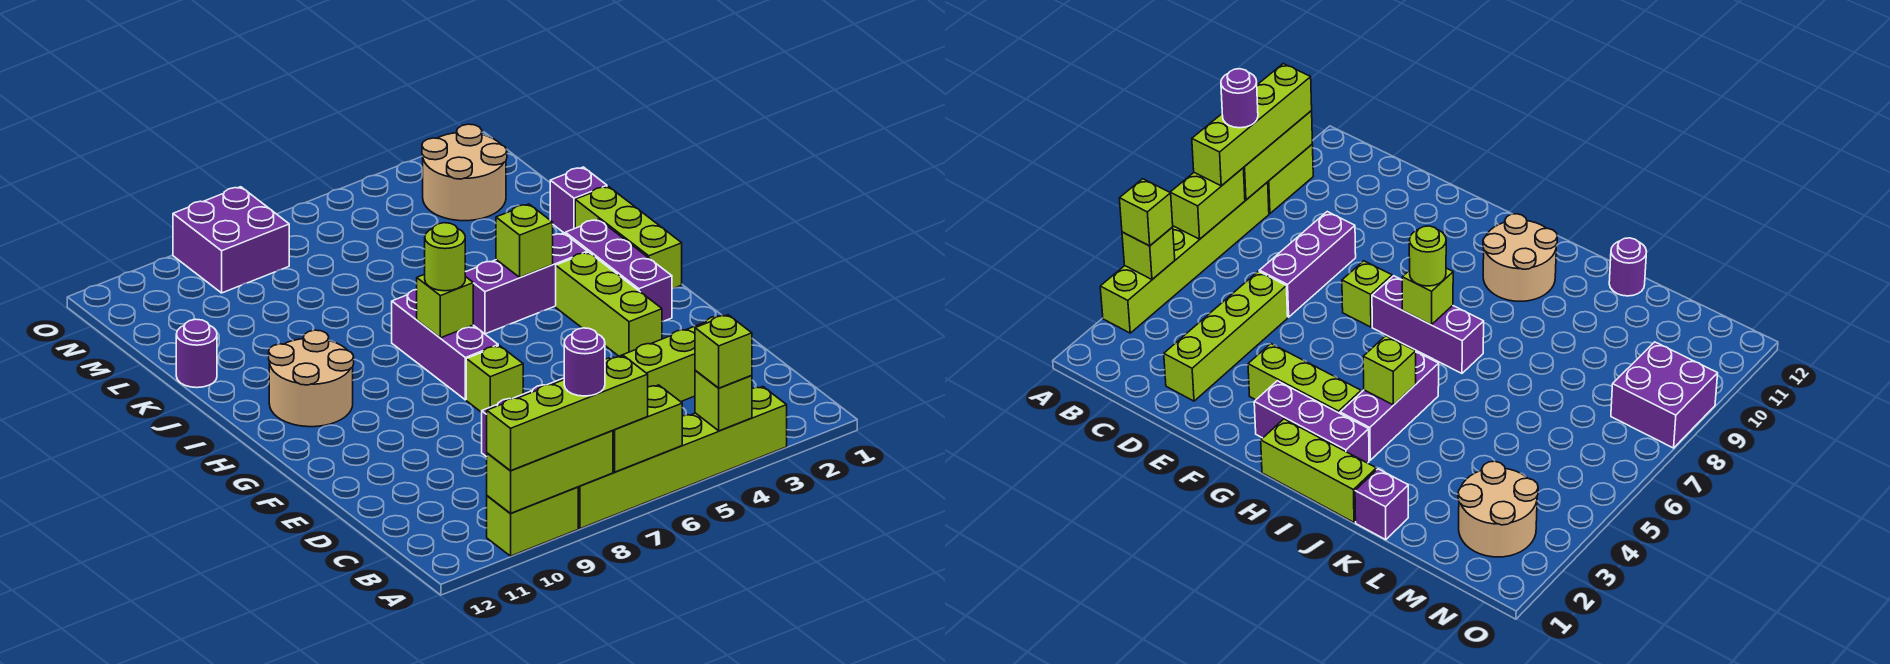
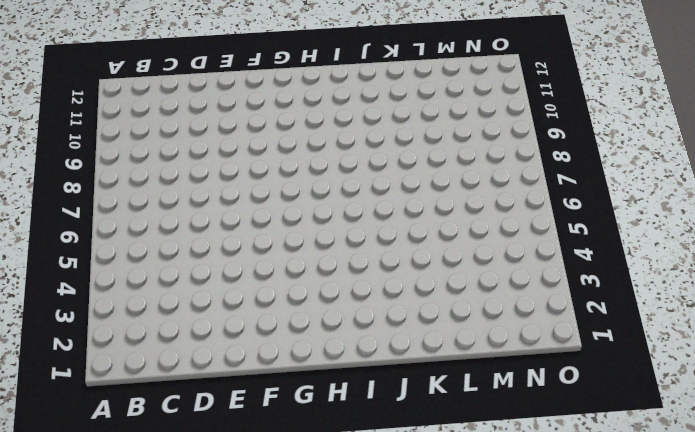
none -> lime brick A3:A8 level 1
none -> lime brick A9:A10 level 1
none -> lime brick D2:D5 level 1

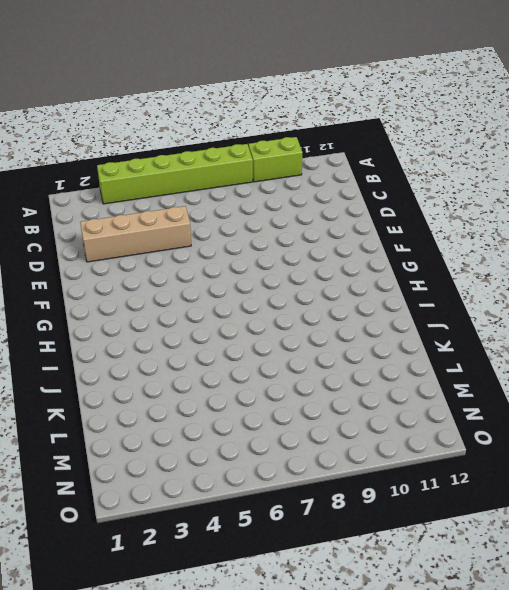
tan brick D2:D5 level 1 -> lime brick D2:D5 level 1
none -> purple brick D6:D8 level 1
none -> lime brick F3:H3 level 1
none -> lime brick F7 level 1

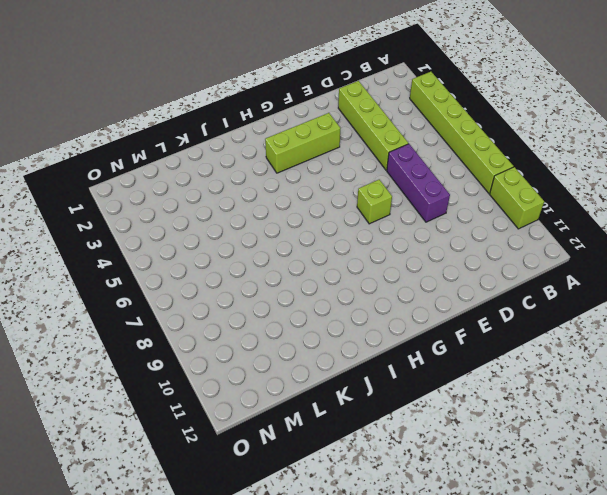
none -> purple brick G2:I2 level 1
none -> purple brick G7:I7 level 1
none -> lime brick H1:J1 level 1

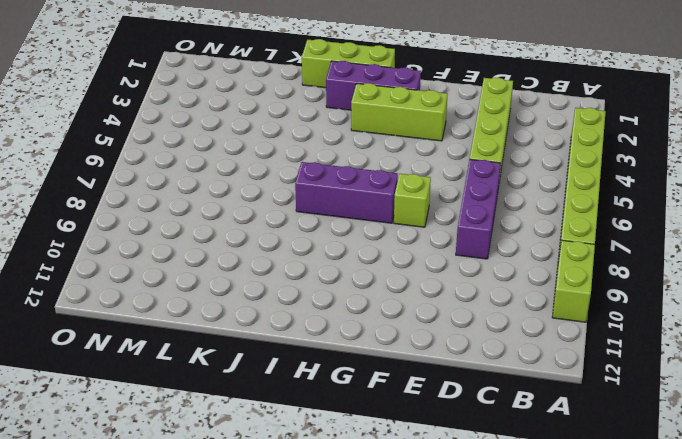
none -> tan round brick H10:I11 level 1
none -> purple brick I3:I5 level 1
none -> purple brick K1 level 1

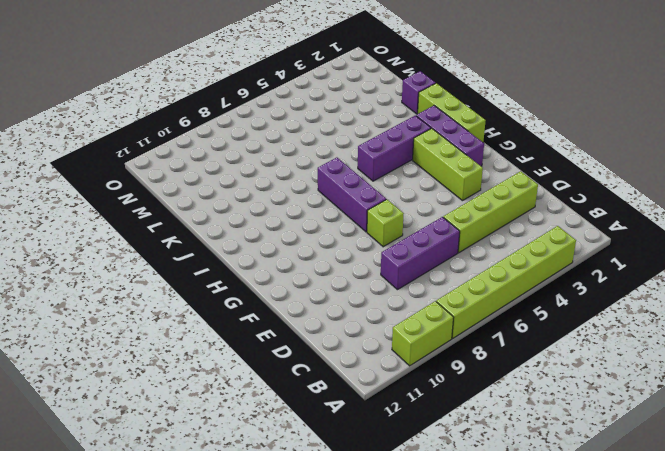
none -> tan round brick H10:I11 level 1
none -> purple round brick K12 level 1
none -> tan round brick M2:N3 level 1

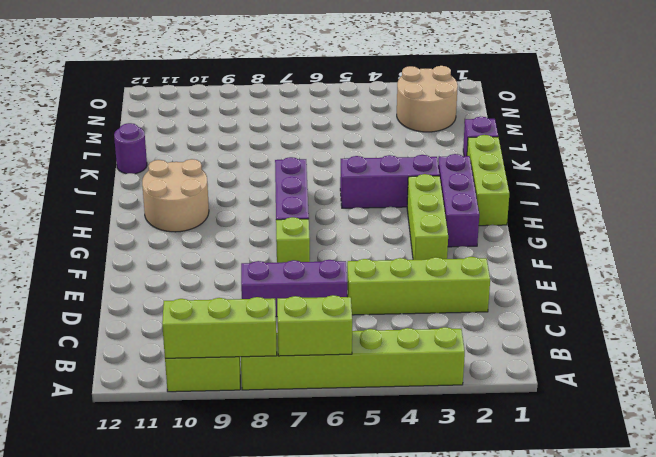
none -> purple brick N8:O9 level 1
none -> lime brick A4 level 2
none -> lime brick H7 level 2

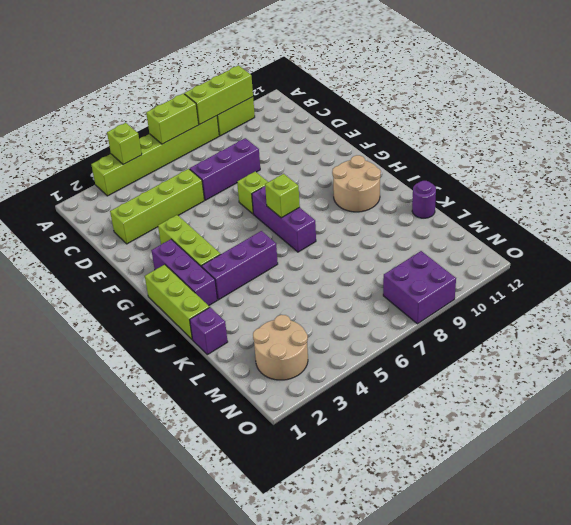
none -> lime brick I4 level 2
none -> lime brick A4 level 3
none -> lime brick A7:A10 level 3

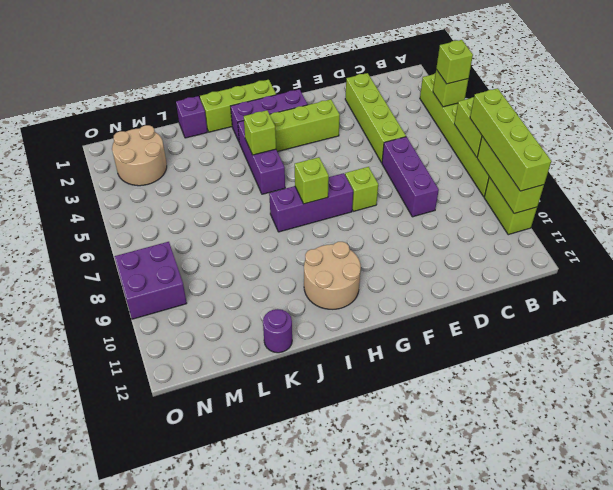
none -> lime round brick H7 level 3
none -> purple round brick A8 level 4

